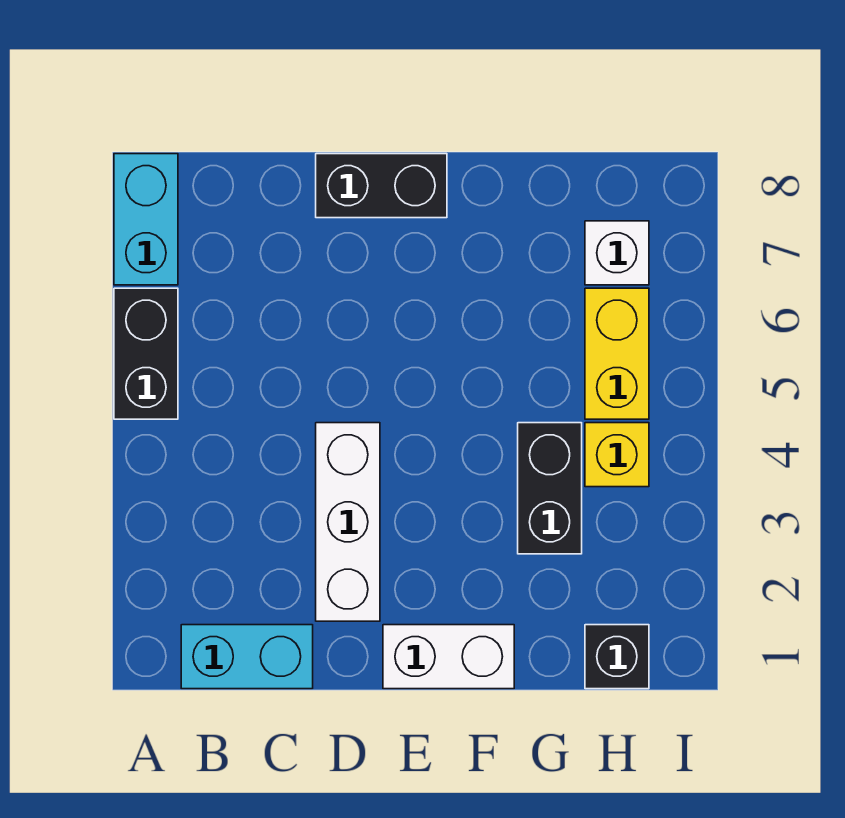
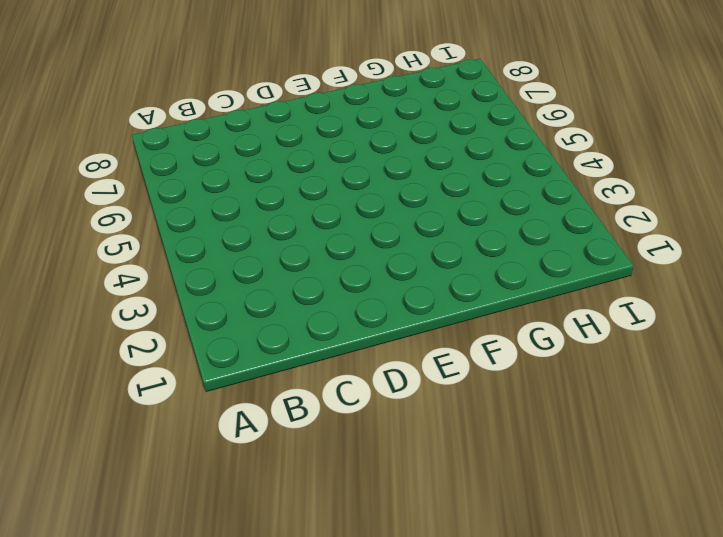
none -> black brick A5:A6 level 1
none -> cyan brick A7:A8 level 1

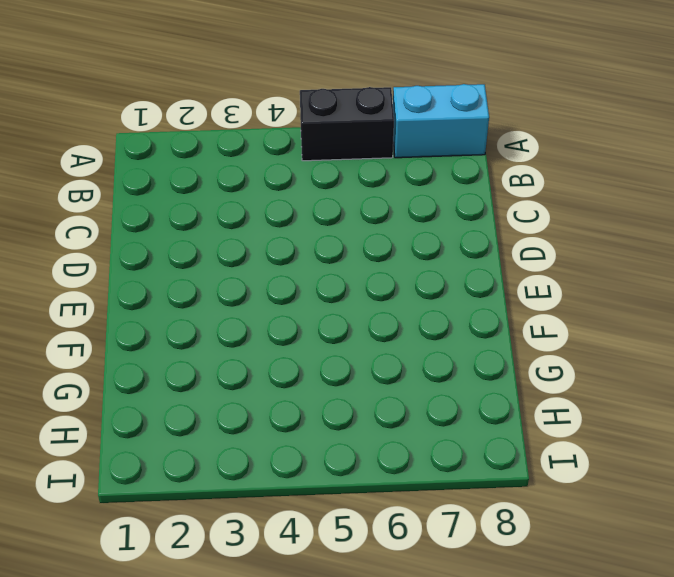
none -> cyan brick B1:C1 level 1
none -> white brick D2:D4 level 1

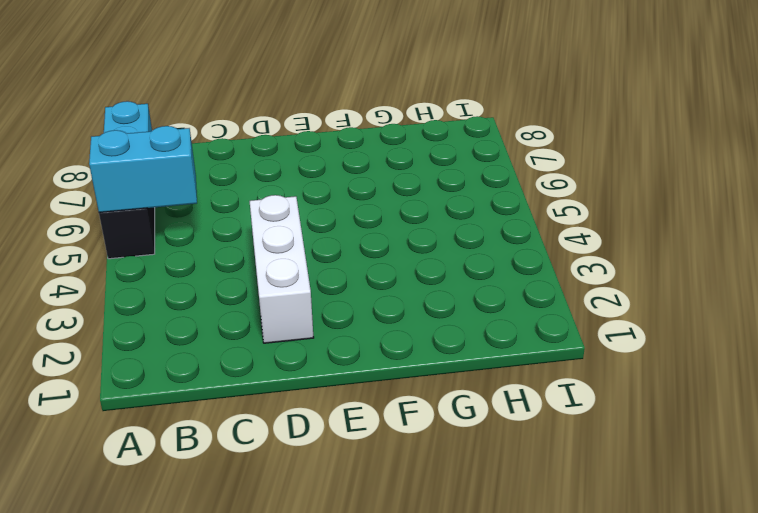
cyan brick A5:B5 level 2 -> cyan brick B1:C1 level 1
none -> black brick D8:E8 level 1
none -> white brick E1:F1 level 1

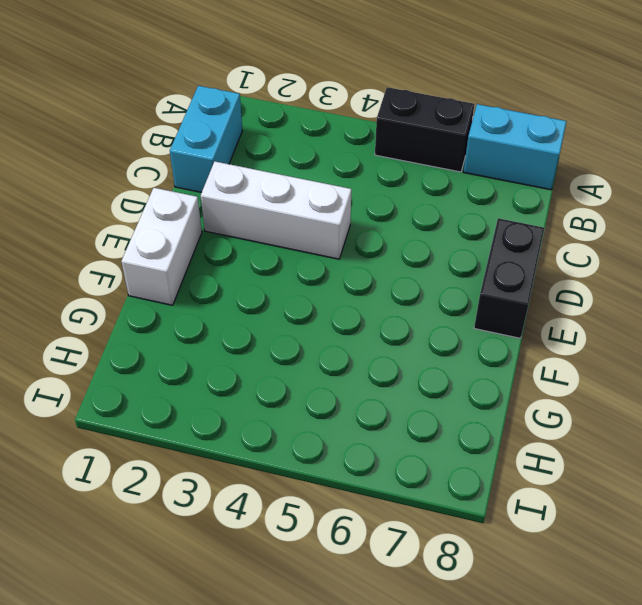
none -> black brick G3:G4 level 1
none -> black brick H1 level 1

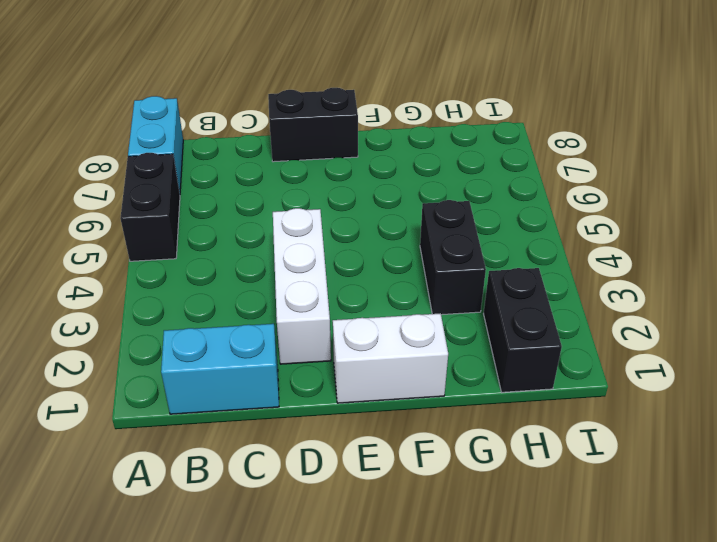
black brick H1:H2 level 1 -> black brick H1 level 1
none -> yellow brick H4 level 1
none -> yellow brick H5:H6 level 1

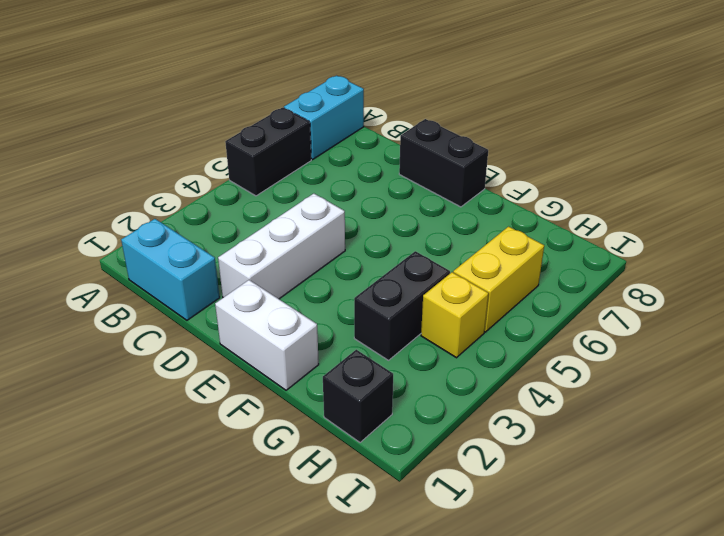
none -> white brick H7 level 1

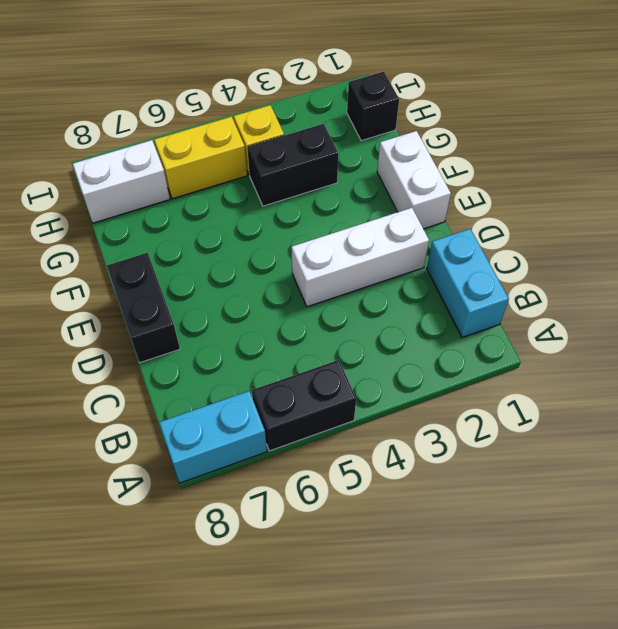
white brick H7:H8 level 1 -> white brick H7 level 1

